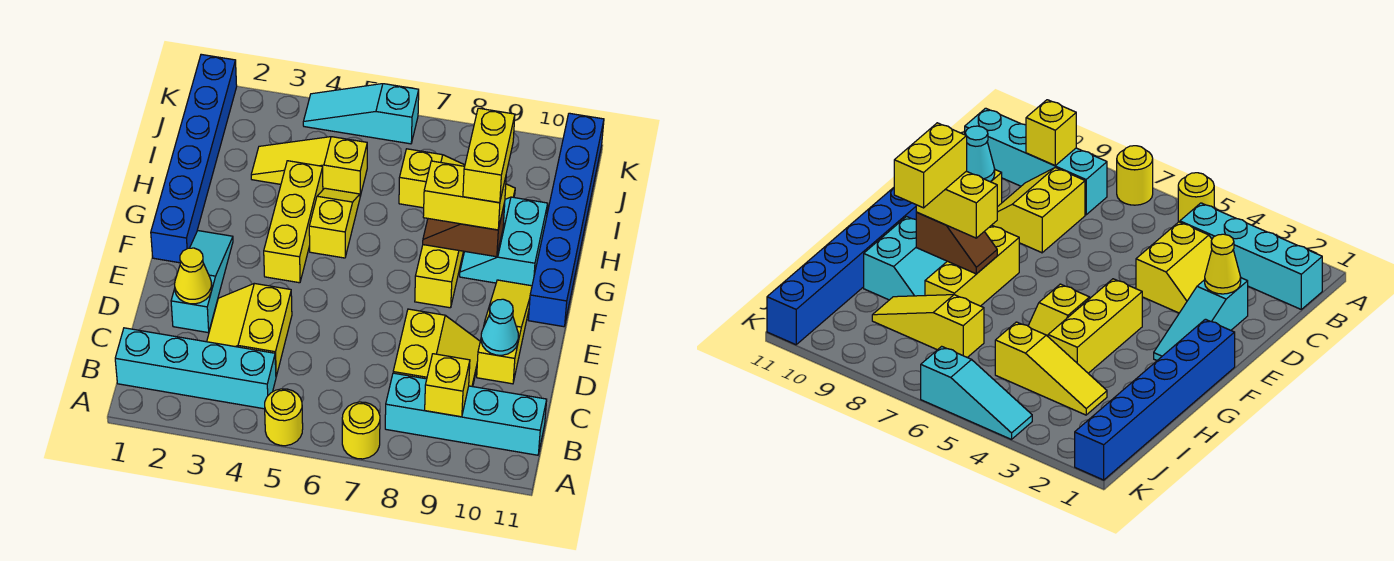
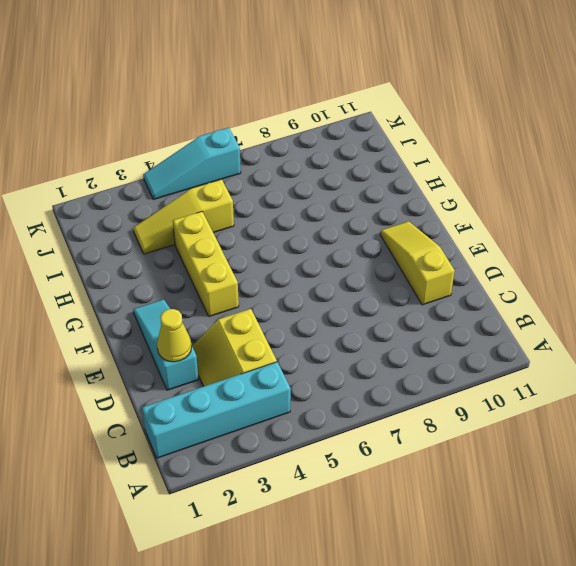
none -> yellow round brick A5 level 1
none -> yellow round brick A7 level 1
none -> cyan brick B8:B11 level 1

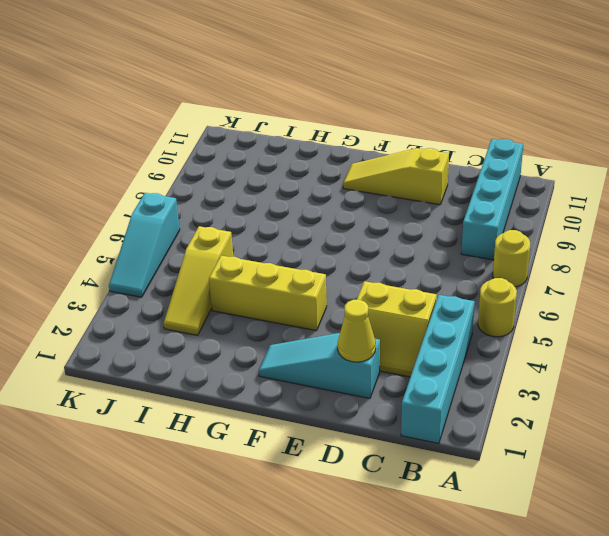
none -> yellow slope C8:D9 level 1 top 8
none -> blue brick F1:K1 level 1
none -> yellow brick F8:H8 level 1

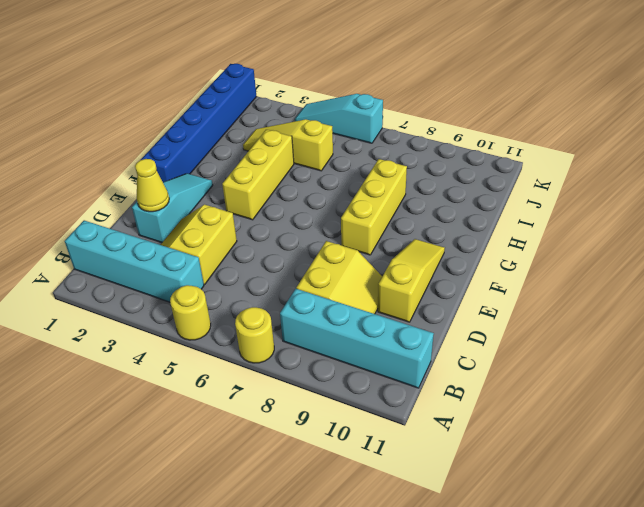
none -> blue brick F11:K11 level 1
none -> yellow slope G5:H5 level 1 top G
none -> cyan slope G9:H10 level 1 top 10

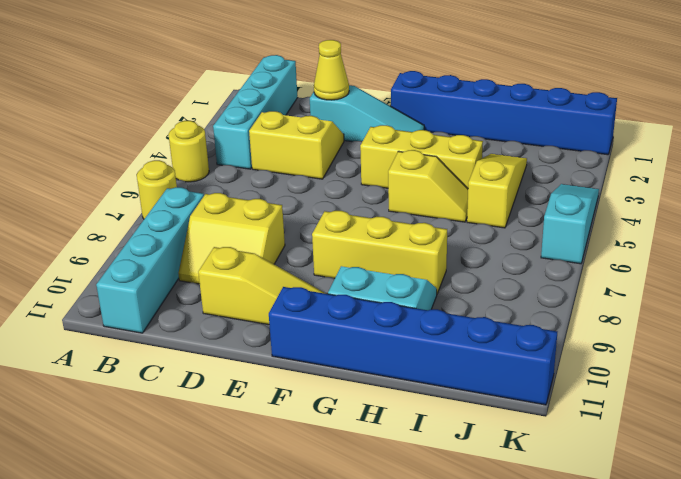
none -> yellow slope I7:I9 level 1 top 7
none -> yellow brick B9 level 2
none -> cyan cone D10 level 2

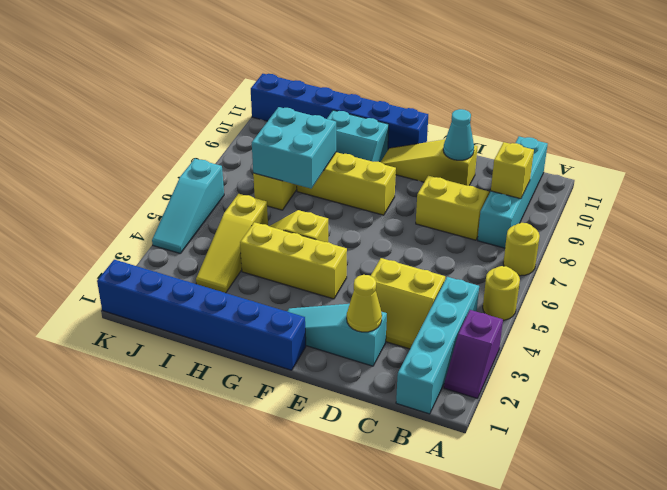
purple slope A2:A3 level 1 top 3 -> none
cyan brick H7:I8 level 2 -> none
none -> brown slope G8:G9 level 2 top 9
none -> yellow brick G8:G9 level 3
none -> yellow brick G9:H9 level 4

